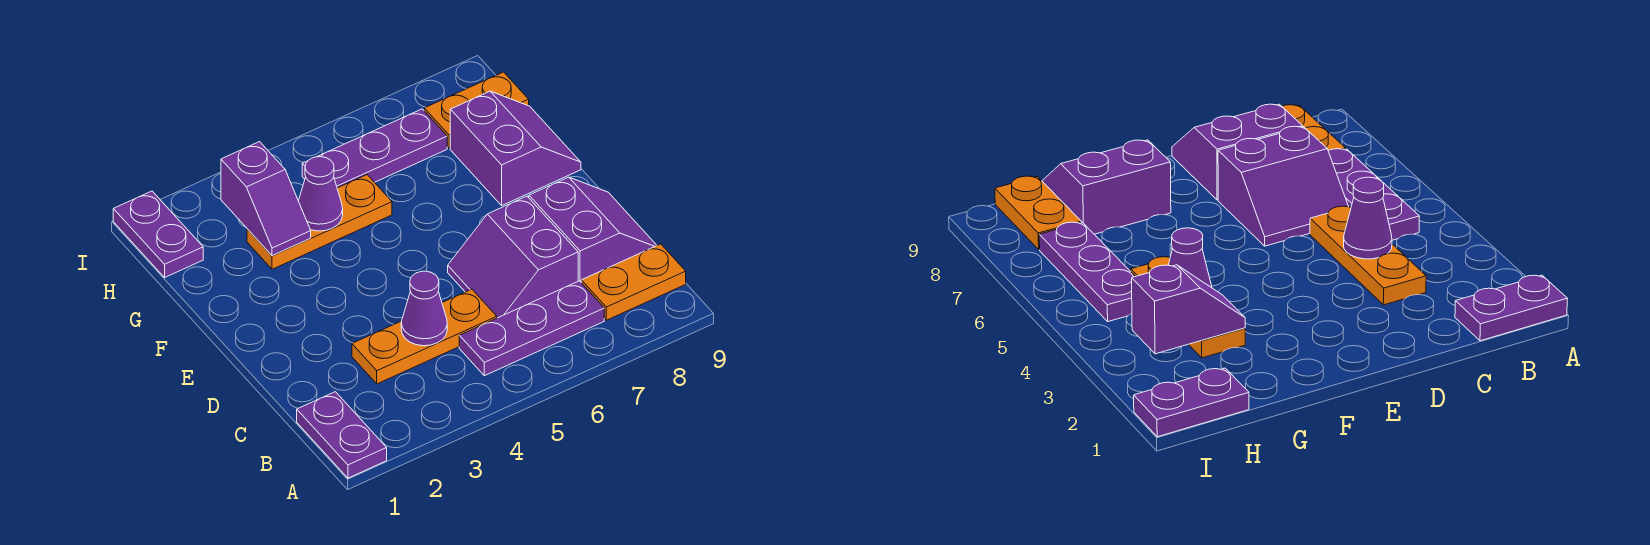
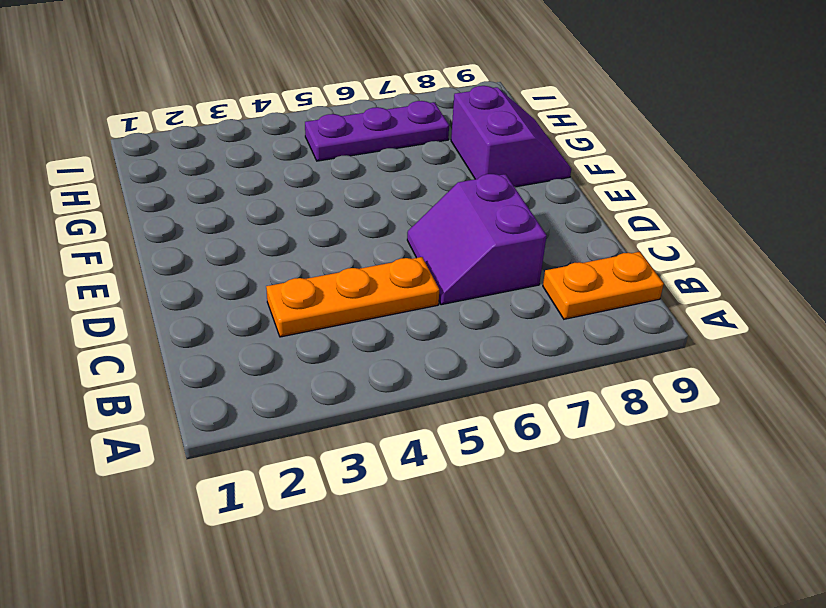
none -> purple plate A1:B1 level 1
none -> purple plate B5:B7 level 1
none -> purple slope C8:D9 level 1 top 8

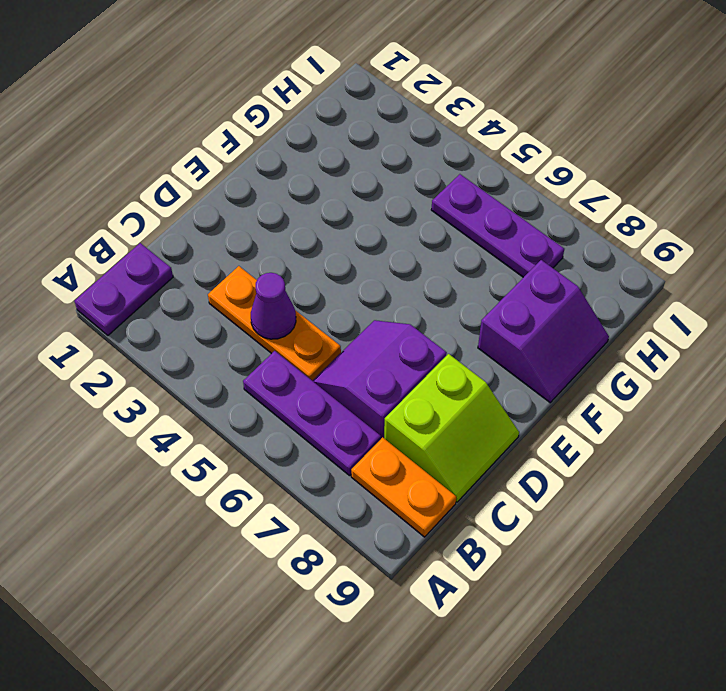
lime slope C8:D9 level 1 top 8 -> purple slope C8:D9 level 1 top 8
none -> orange plate G3:G5 level 1
none -> purple plate H1:I1 level 1
none -> orange plate H8:H9 level 1

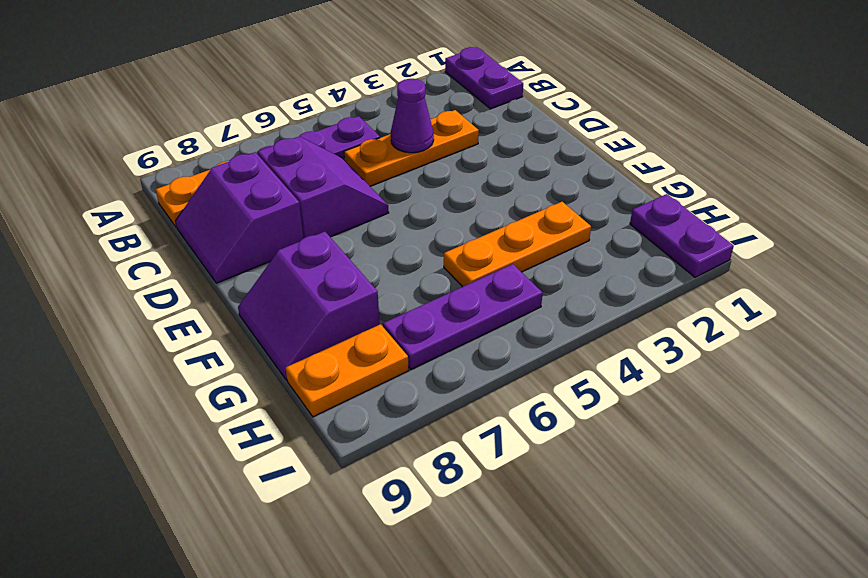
none -> purple slope G3:H3 level 2 top H
none -> purple cone G4 level 2

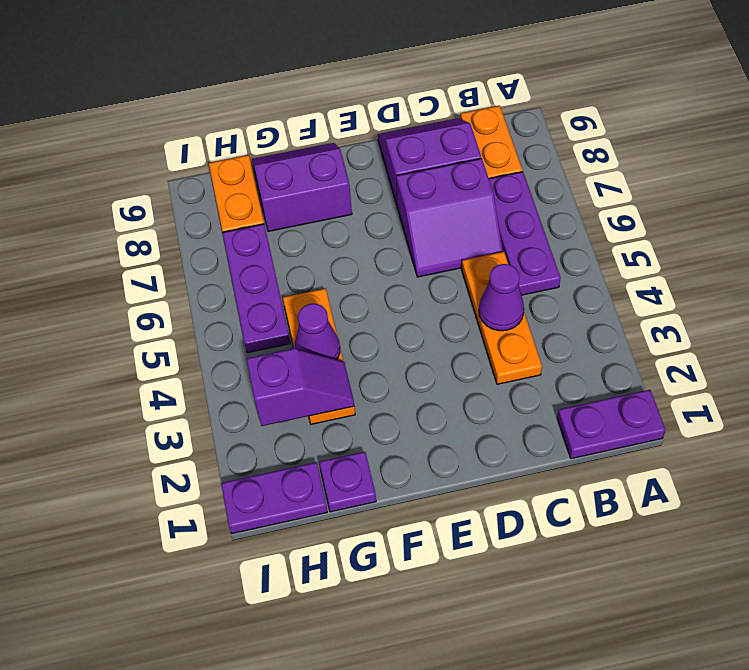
purple plate G1 level 1 -> none

